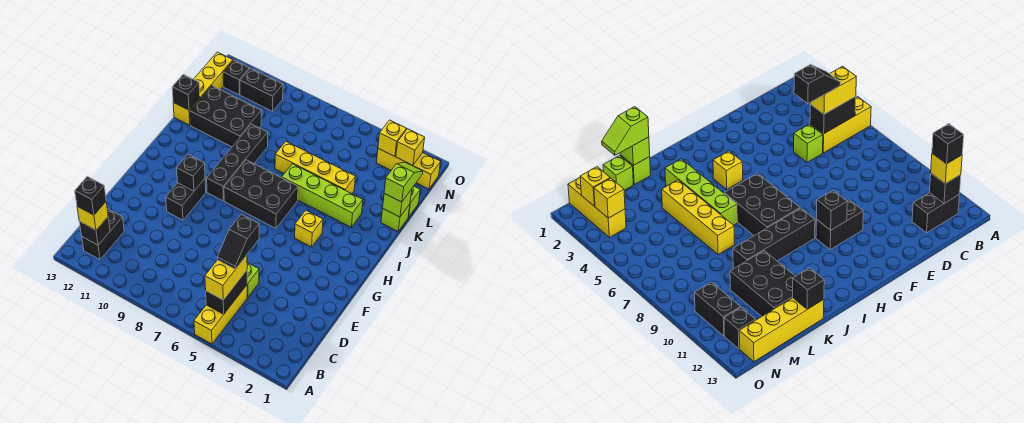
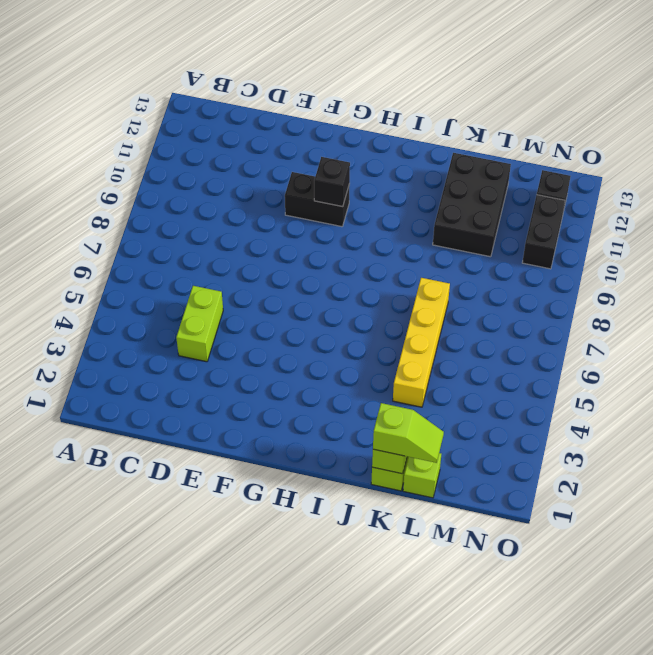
lime brick D4:D5 level 1 -> lime brick D5 level 1
none -> yellow brick A5:C5 level 1
none -> black brick B12:C12 level 1
none -> yellow brick H4 level 1

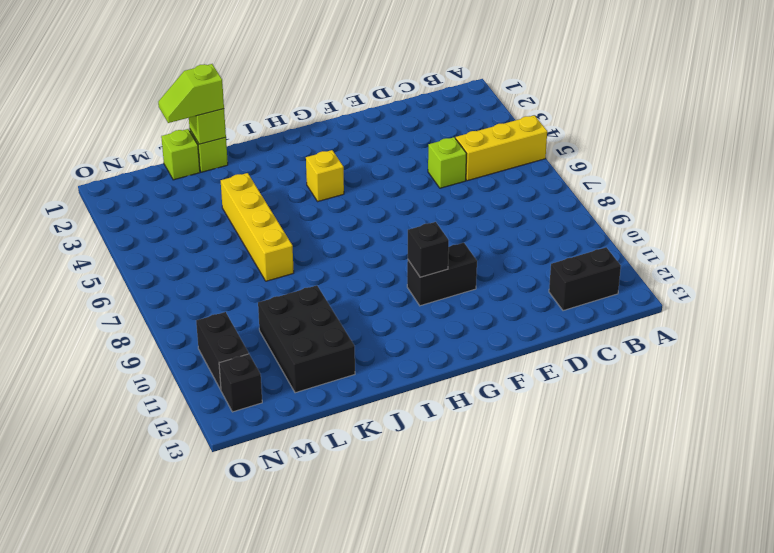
none -> black brick H6:I8 level 1
none -> black brick H9:K9 level 1
none -> lime brick J3:J6 level 1

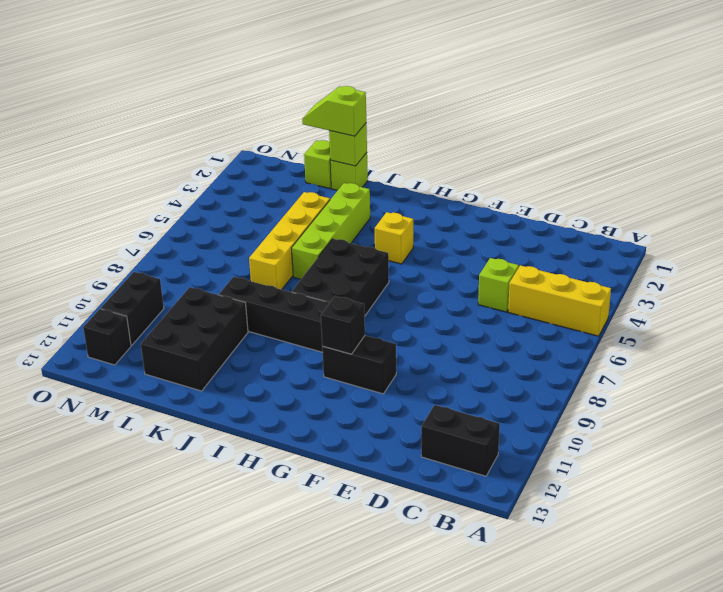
none -> yellow brick K13:N13 level 1
none -> yellow brick N1:N3 level 1
none -> black brick B5:C5 level 2

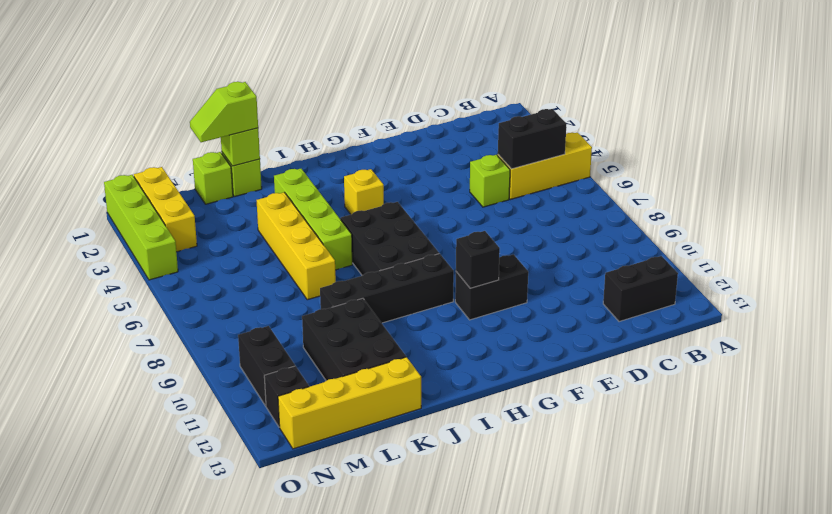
lime brick O1:O4 level 1 -> none
none -> black brick B12 level 2
none -> black brick K13 level 2
none -> yellow brick N2 level 2

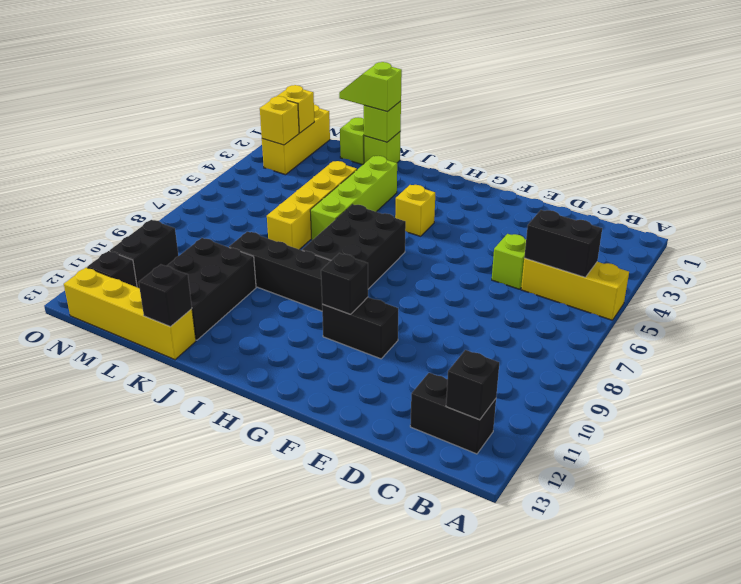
none -> yellow brick B5:C5 level 3
none -> yellow brick B12 level 3
none -> black brick B12 level 4

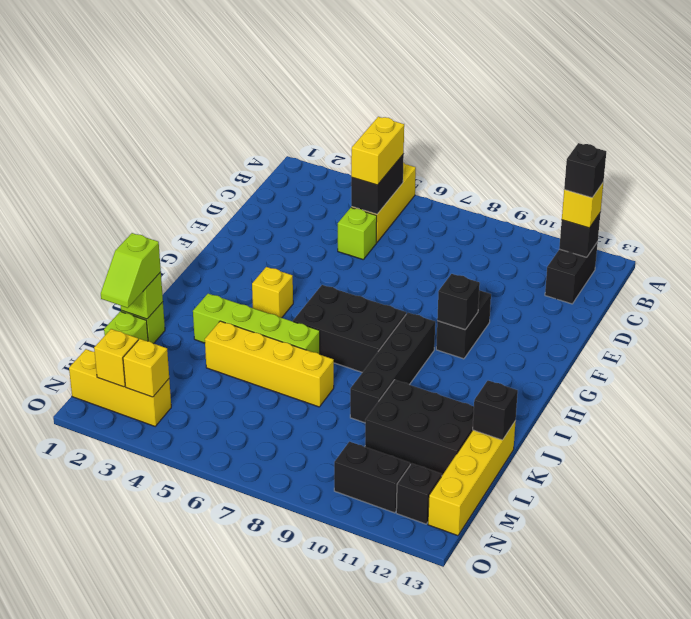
none -> black slope C5:D5 level 4 top D

